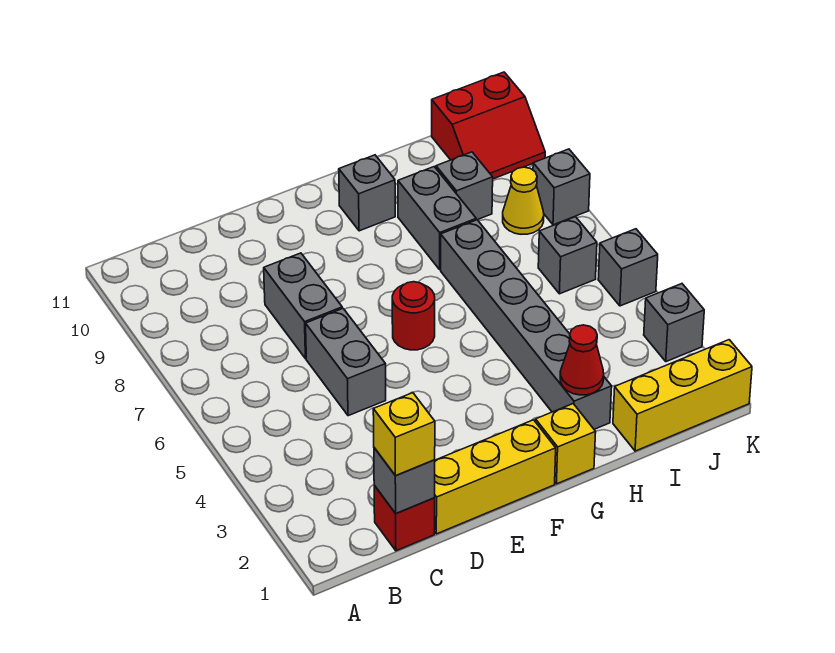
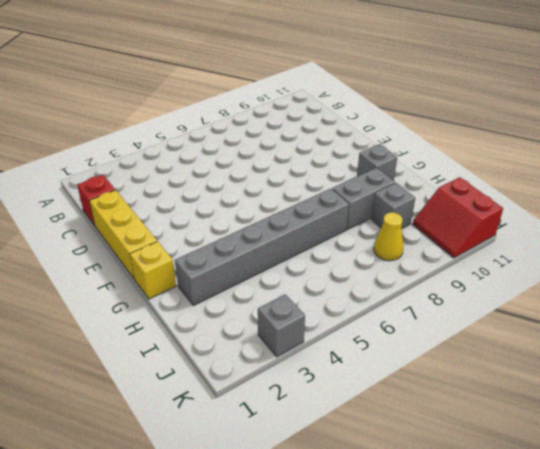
none -> grey brick D5:D6 level 1
none -> grey brick D7:D8 level 1
none -> red round brick F6 level 1

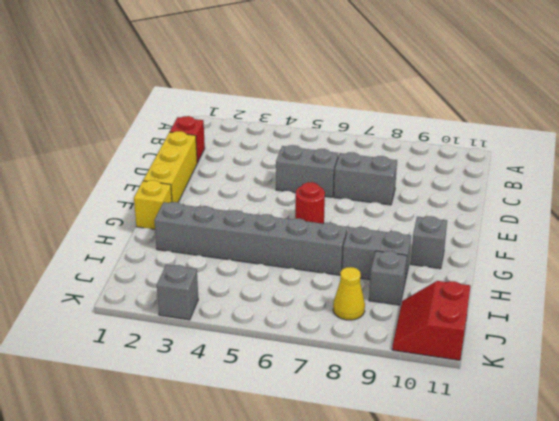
none -> yellow brick I1:K1 level 1
none -> grey brick J6 level 1
none -> grey brick K5 level 1

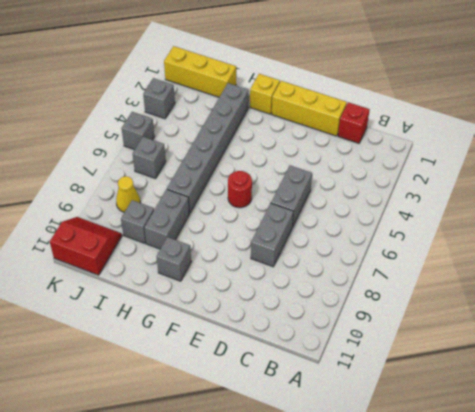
none -> grey brick K8 level 1
none -> grey brick C1 level 2
none -> red cone H2 level 2

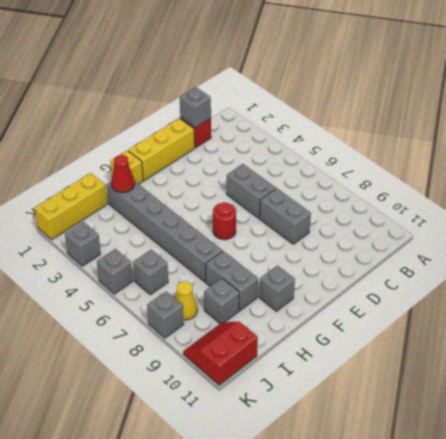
none -> yellow brick C1 level 3

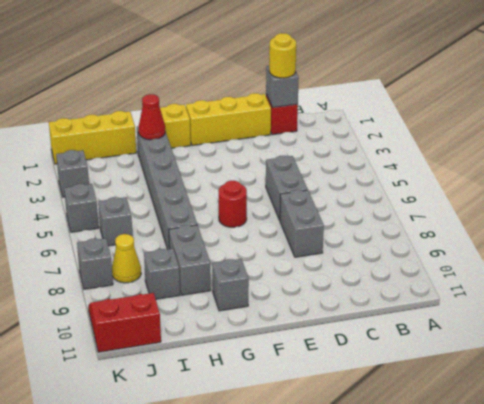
yellow round brick C1 level 3 -> yellow brick C1 level 3

